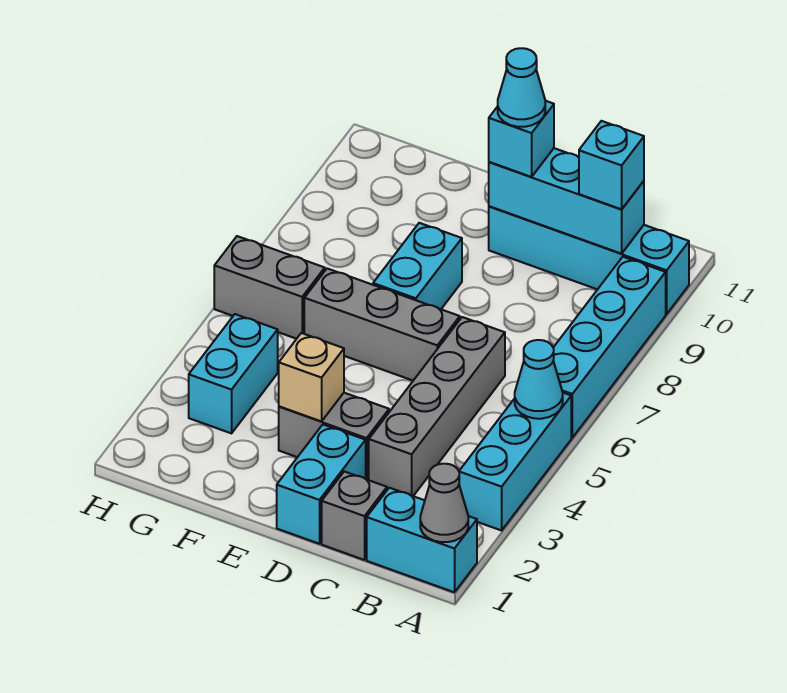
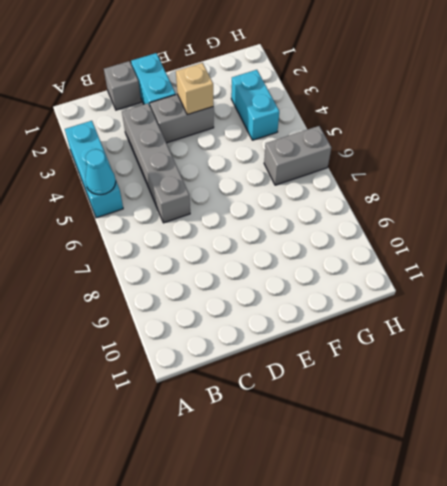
none -> cyan brick A1:B1 level 1
none -> cyan brick A6:A9 level 1
none -> cyan brick A10:D10 level 1

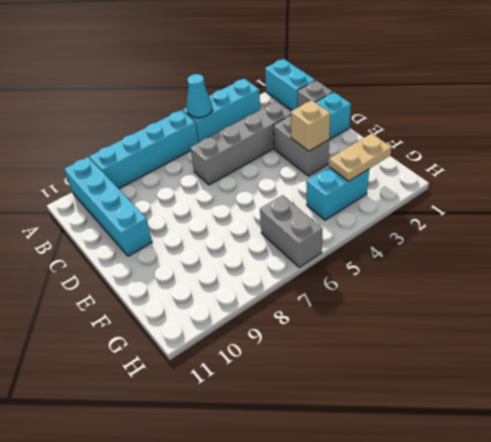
tan plate G2:G3 level 2 -> none
none -> grey brick D6:F6 level 1
none -> cyan brick E7:E8 level 1
none -> grey cone A1 level 2

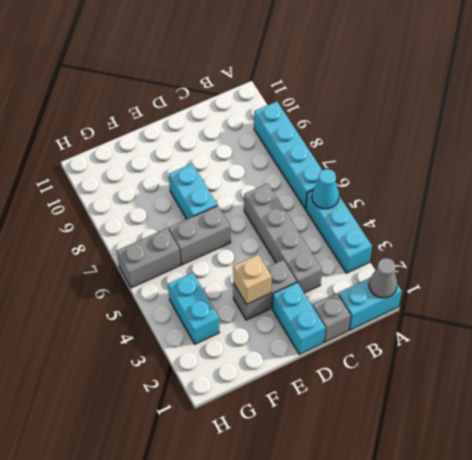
grey brick E6:F6 level 1 -> grey brick D6:F6 level 1
none -> cyan brick A10:D10 level 1
none -> cyan brick B10:D10 level 2
none -> cyan brick B10 level 3

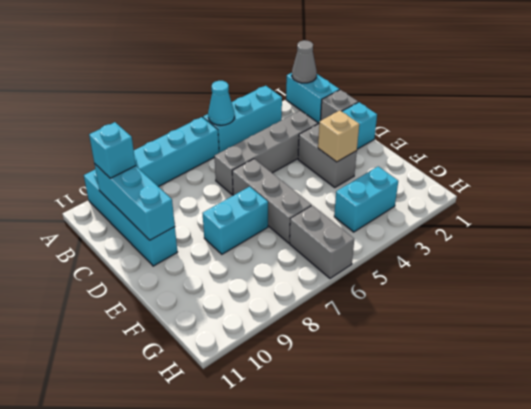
none -> cyan brick D10 level 3
none -> cyan cone D10 level 4

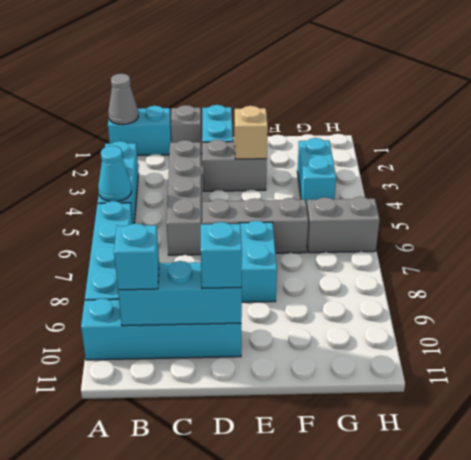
none -> cyan cone D10 level 4

